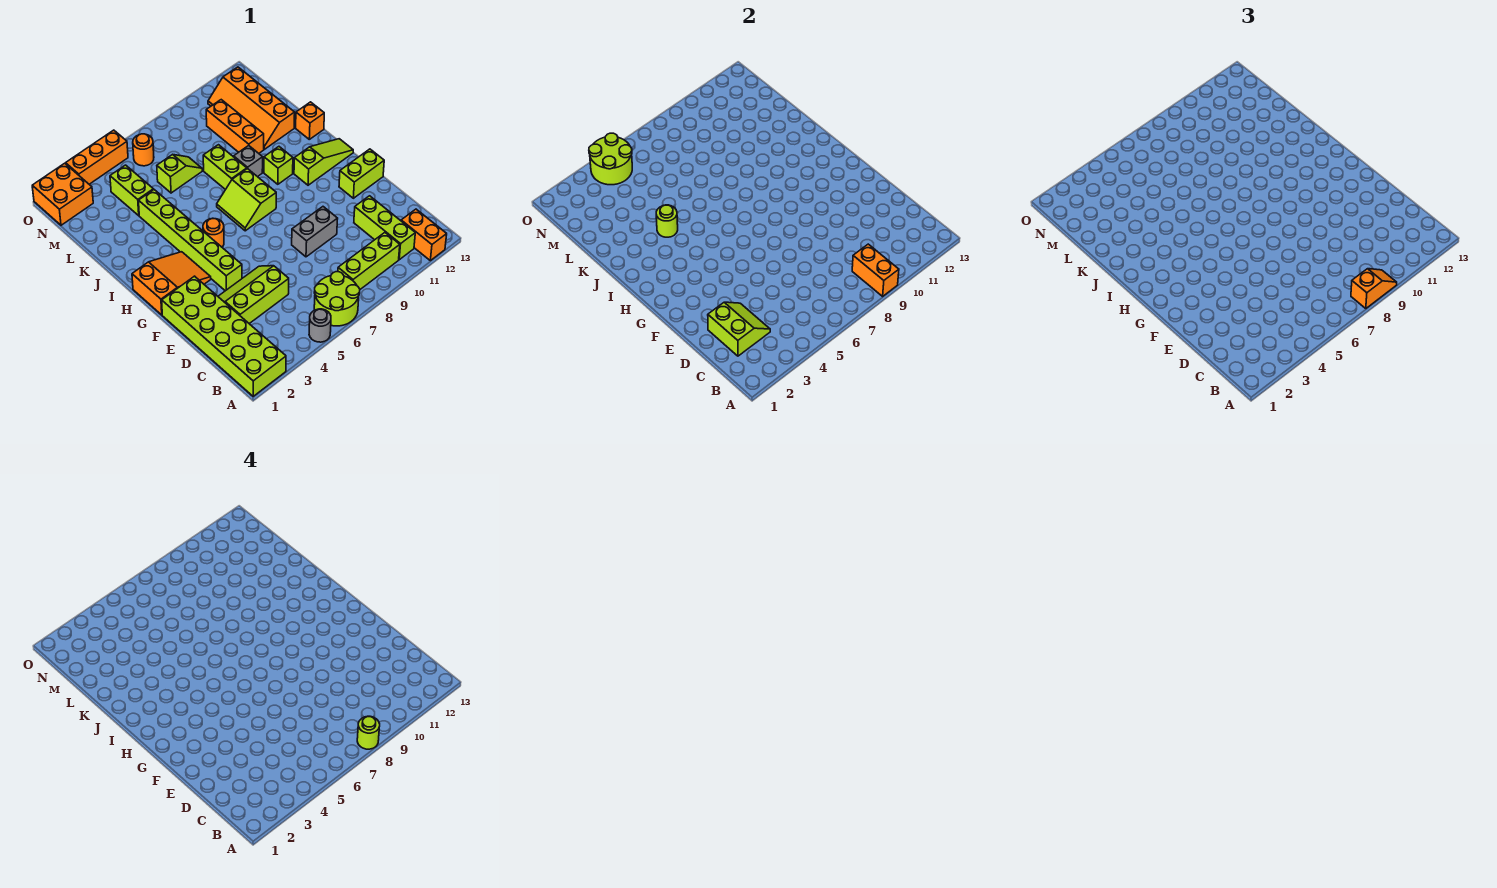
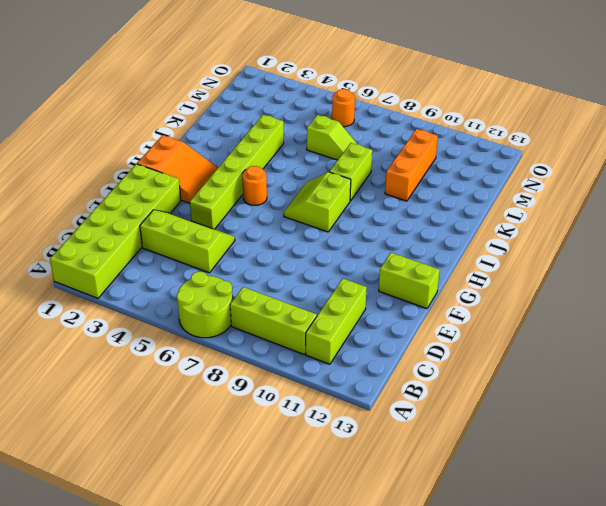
none -> grey round brick A5 level 1
none -> orange brick A12:B12 level 1
none -> grey brick E8:E9 level 1
none -> lime slope H11:H13 level 1 top 11

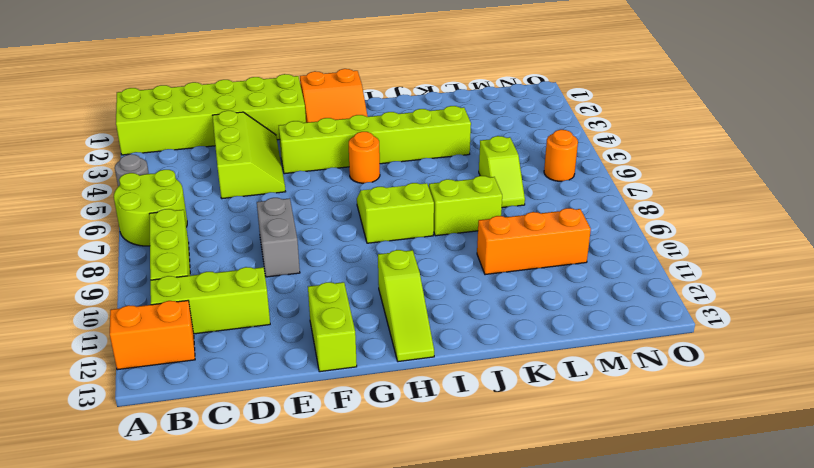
none -> lime brick I10 level 1
none -> grey brick J9 level 1
none -> orange brick J13 level 1
none -> orange slope K11:N12 level 1 top 12

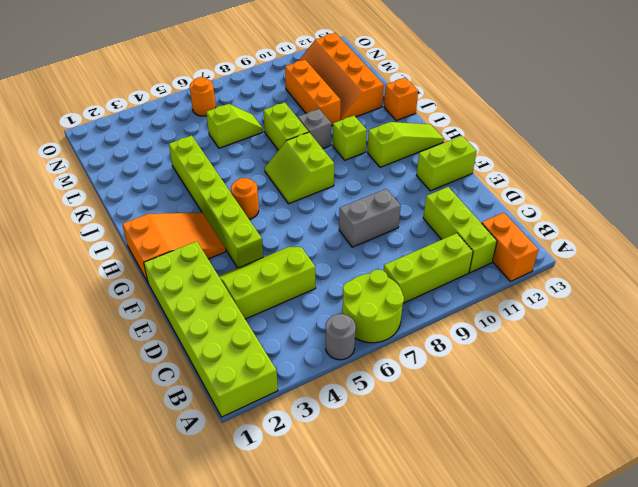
none -> lime brick L4:M4 level 1
none -> orange brick N1:O2 level 1
none -> orange brick O3:O5 level 1
none -> orange brick A9:B9 level 2

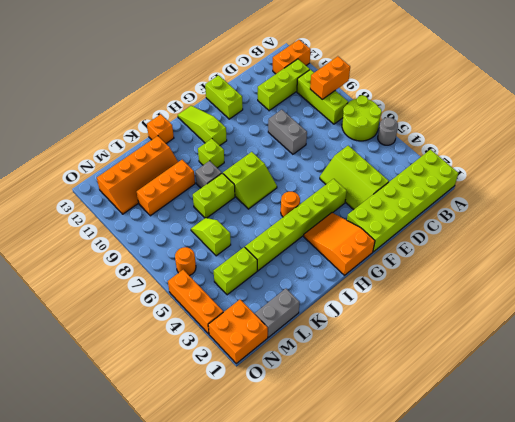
grey brick L1:M1 level 1 -> none
none -> lime slope C2:D3 level 2 top 2
none -> lime round brick J4 level 2
none -> lime round brick N4:O5 level 2
none -> orange slope A8:A9 level 3 top 8

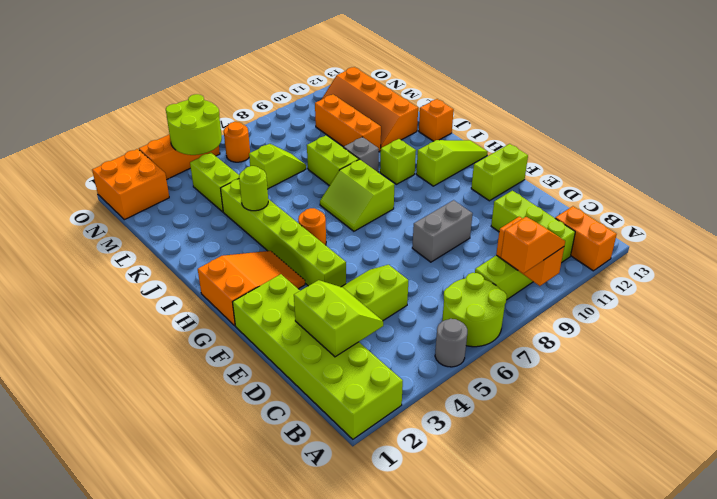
none -> lime round brick A8 level 4

